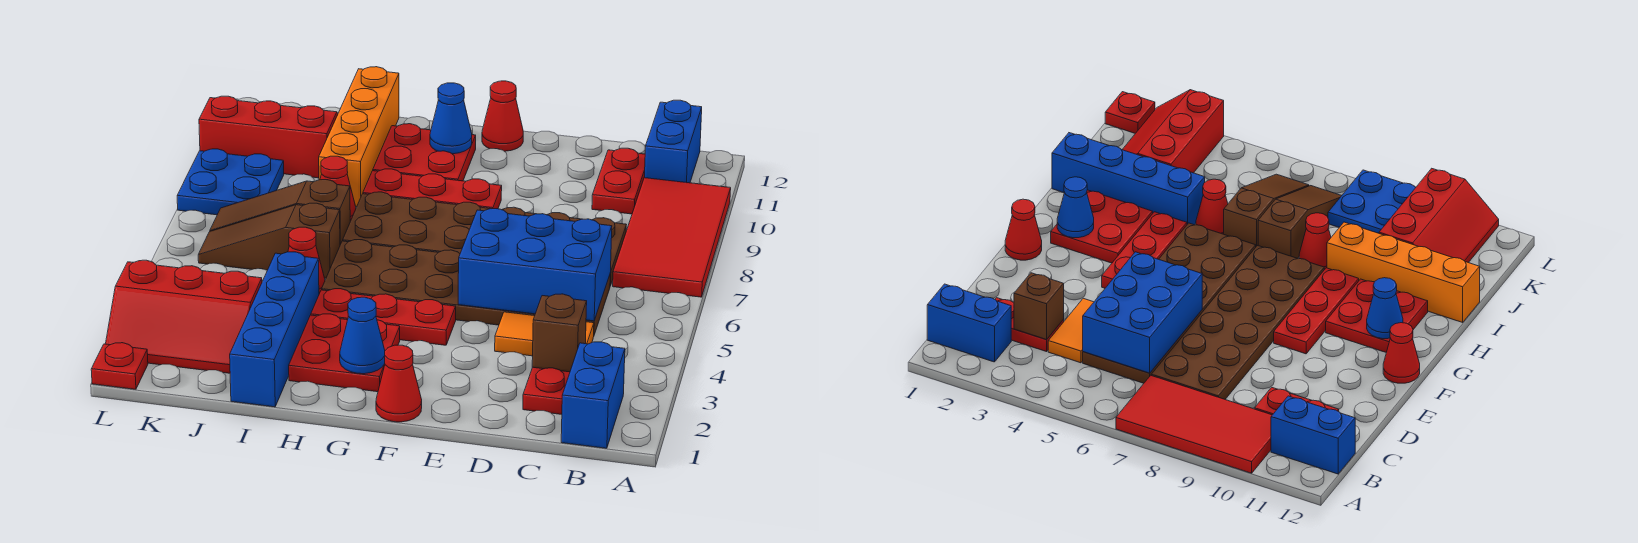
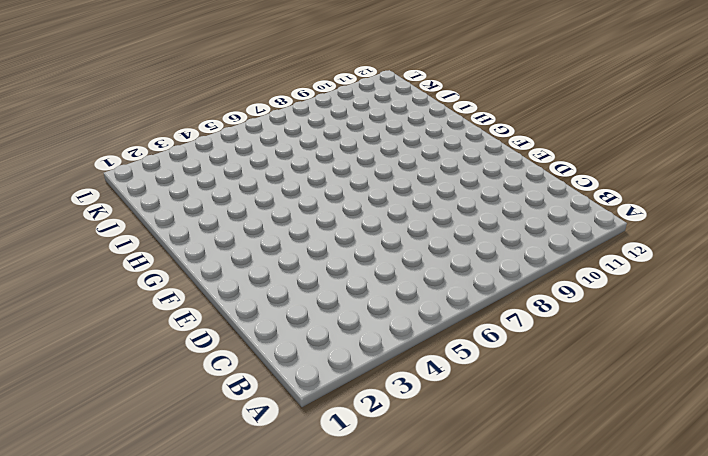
none -> red tile A7:B10 level 1
none -> blue brick B1:B2 level 1
none -> blue brick B11:B12 level 1

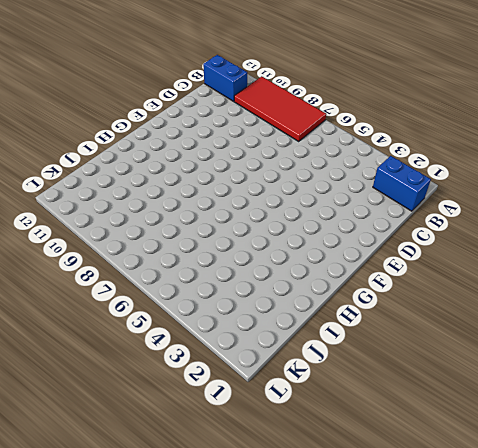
none -> red plate C2:C3 level 1
none -> orange tile C4:D4 level 1
none -> brown plate C5:H6 level 1

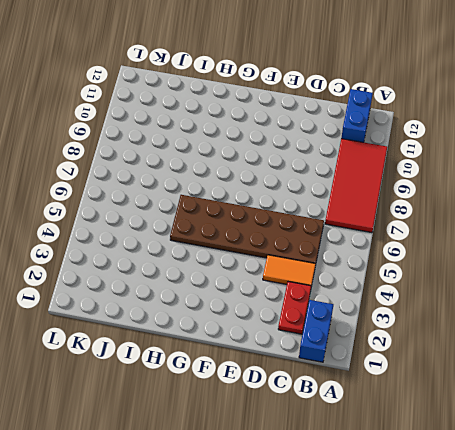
none -> brown plate C7:H8 level 1
none -> red plate C10:C11 level 1
none -> red cone F1 level 1

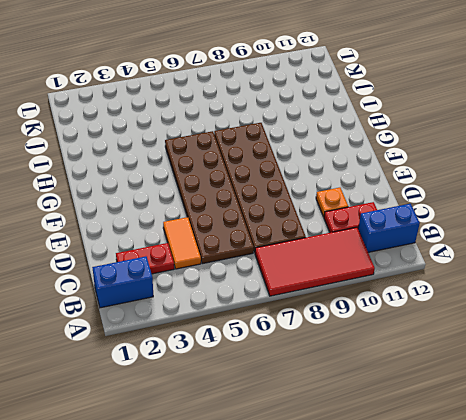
orange plate D10 level 1 -> none
none -> red cone F1 level 1
none -> red plate F4:H4 level 1
none -> red plate F9:H9 level 1

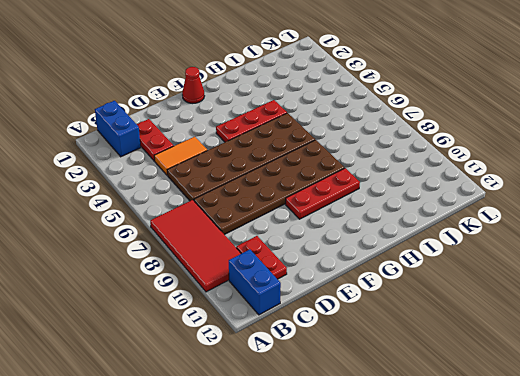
none -> red cone F12 level 1
none -> red plate G2:H3 level 1
none -> red plate G10:H11 level 1

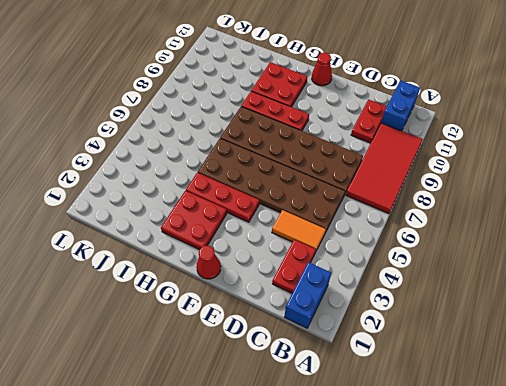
none -> blue brick I1:I4 level 1
none -> red cone I5 level 1
none -> brown slope I6:K6 level 1 top I

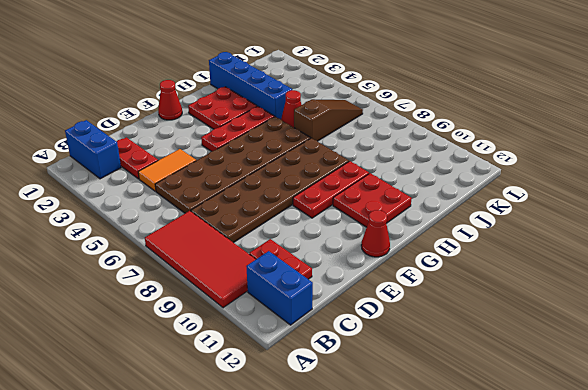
none -> brown slope I7:K7 level 1 top I
none -> red cone I8 level 1
none -> orange brick I9:I12 level 1

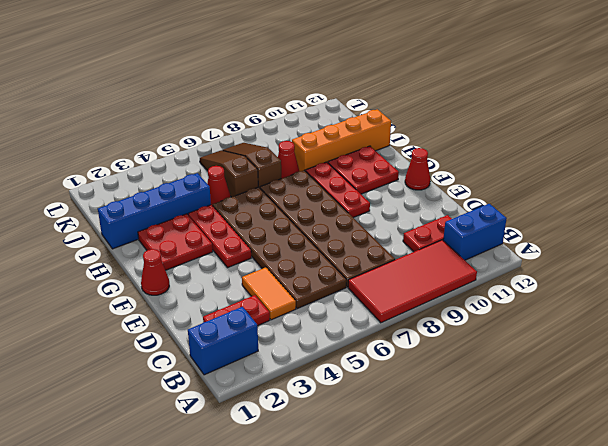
none -> red slope J2:L3 level 1 top 3
none -> red slope J10:L11 level 1 top 10
none -> blue plate K8:L9 level 1

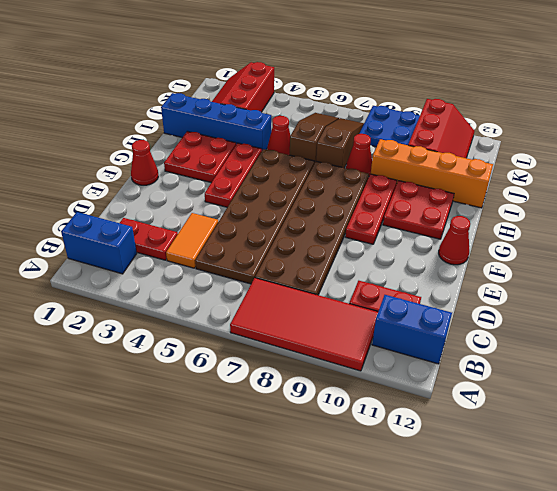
none -> red plate L1 level 1
none -> brown brick C3 level 2
none -> blue brick C5:E6 level 2

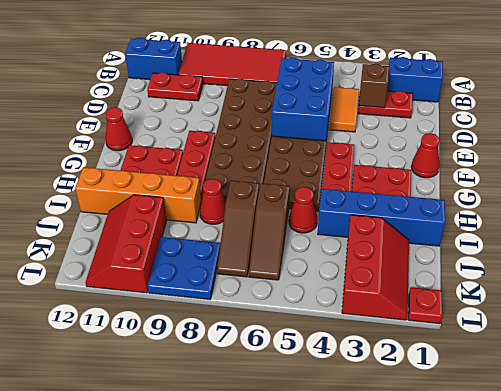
none -> blue cone G2 level 2
none -> blue cone G11 level 2

